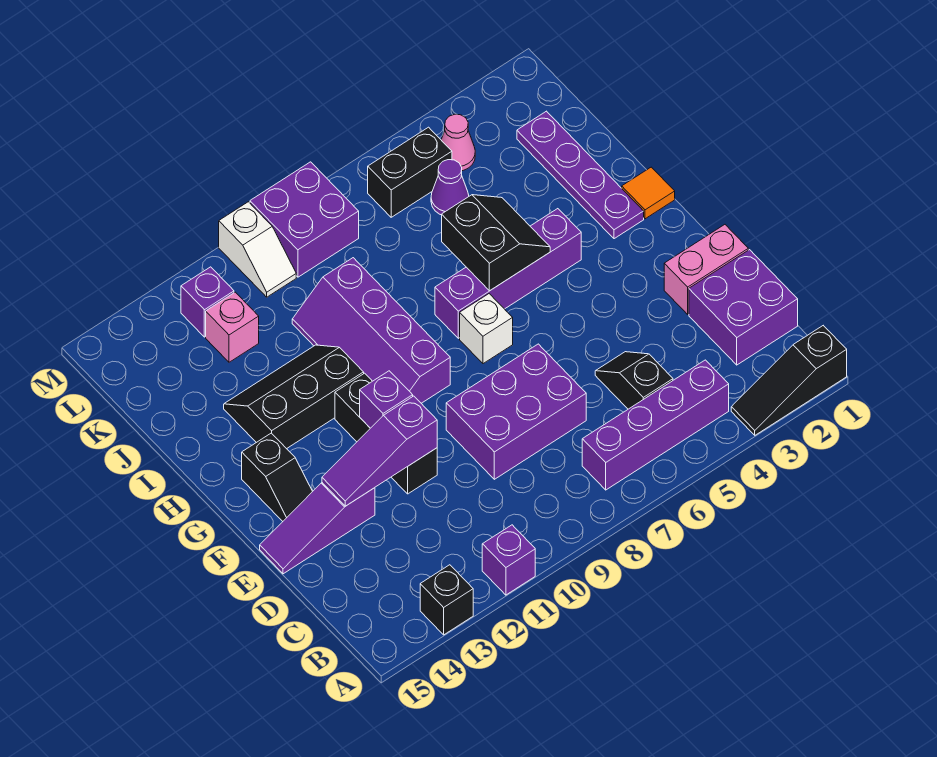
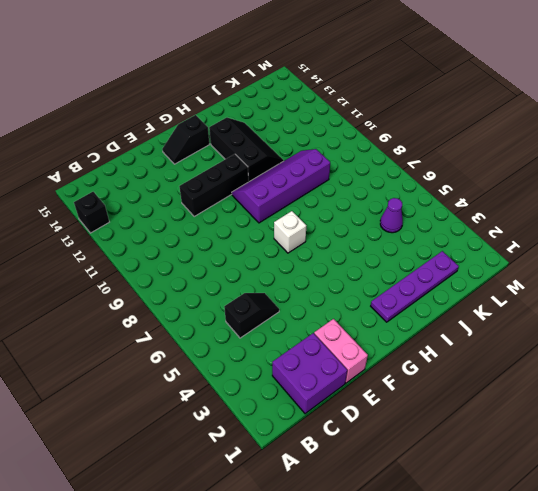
none -> black slope A1:A3 level 1 top 1
none -> purple brick A11 level 1
none -> purple brick B4:B7 level 1

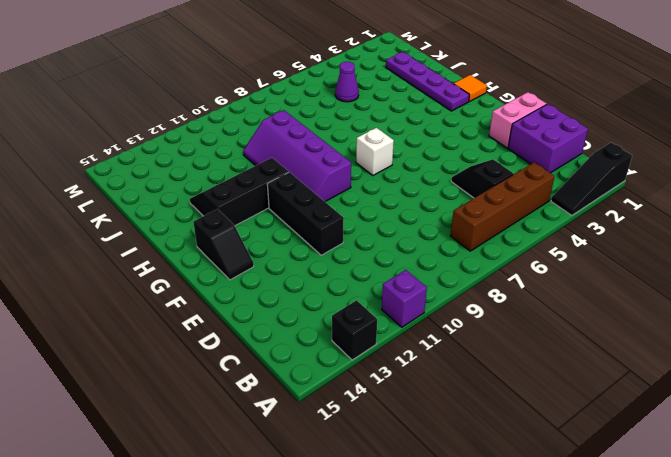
brown brick B4:B7 level 1 -> purple brick B4:B7 level 1
none -> purple brick D7:E9 level 1
none -> purple slope E13:E15 level 1 top 13
none -> purple brick H4:H7 level 1

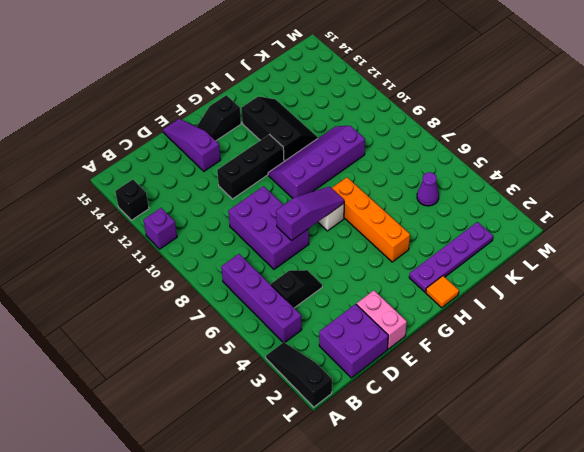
purple slope E7:G7 level 2 top E -> purple slope E11:E13 level 2 top 11
orange brick H4:H7 level 1 -> purple brick H4:H7 level 1
none -> pink brick K12 level 1
none -> pink cone L4 level 1
none -> black brick L5:L6 level 1

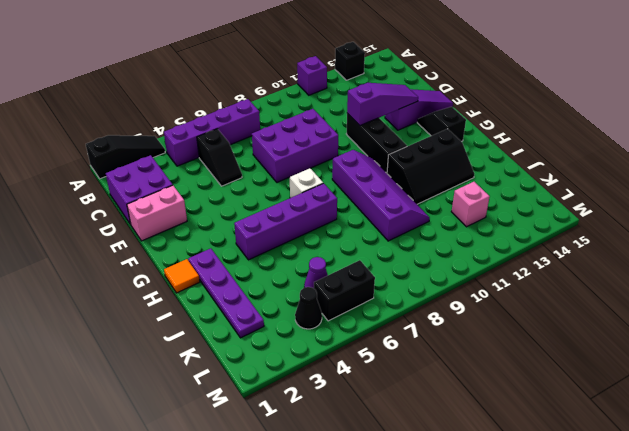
black cone L4 level 1 -> pink cone L4 level 1
none -> purple brick L8:M9 level 1
none -> white slope L10:M10 level 1 top M
none -> purple brick L12 level 1

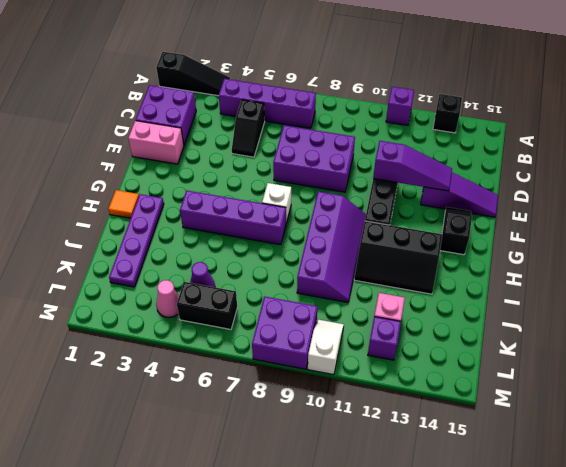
none -> purple brick F11 level 2
none -> black slope H5:I6 level 2 top 6

